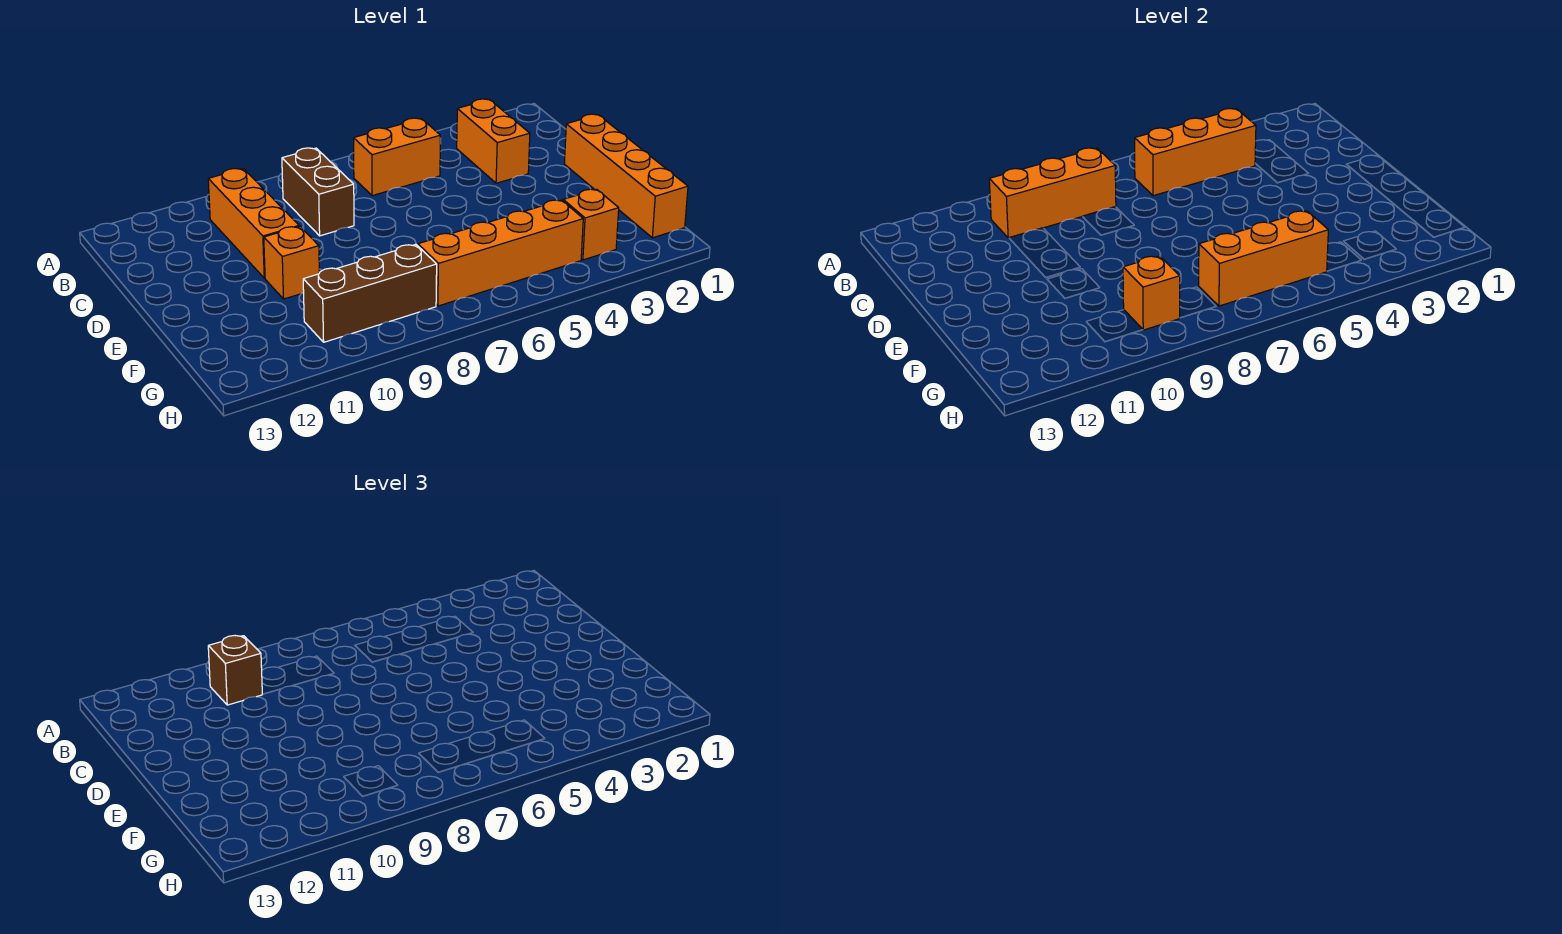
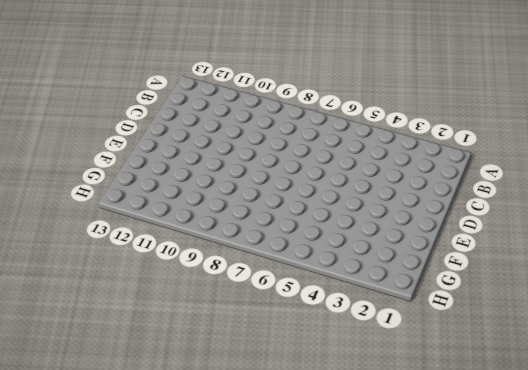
none -> orange brick B3:C3 level 1
none -> orange brick B5:B6 level 1
none -> brown brick B8:C8 level 1

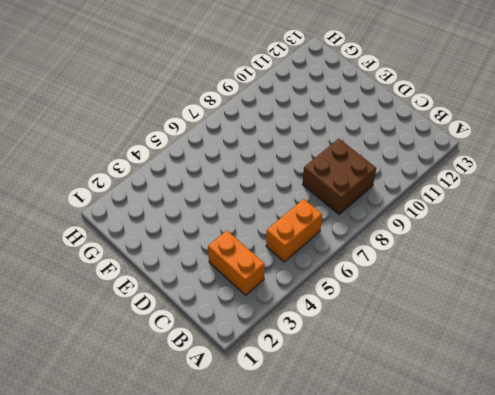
brown brick B8:C9 level 1 -> brown brick B8:C8 level 1
none -> orange brick B10:D10 level 1
none -> orange brick D1:G1 level 1
none -> orange brick E10 level 1

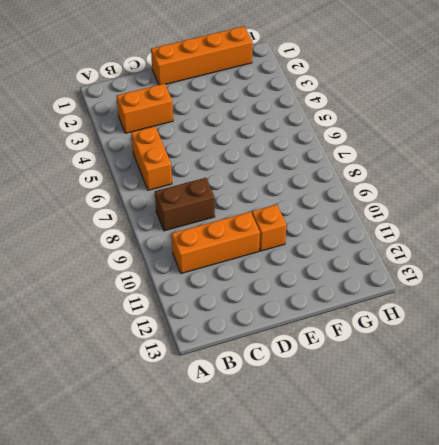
none -> orange brick G3 level 1
none -> orange brick G4:G7 level 1
none -> brown brick G8:G10 level 1

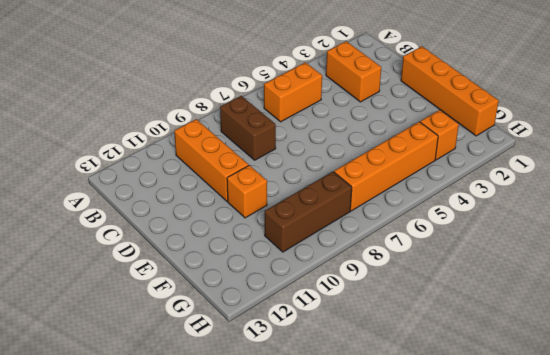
none -> orange brick B4:B6 level 2
none -> orange brick B8:B10 level 2
none -> orange brick G5:G7 level 2

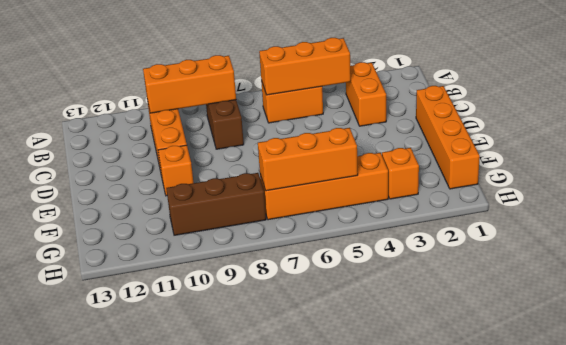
none -> orange brick G9 level 2
none -> brown brick B10 level 3

